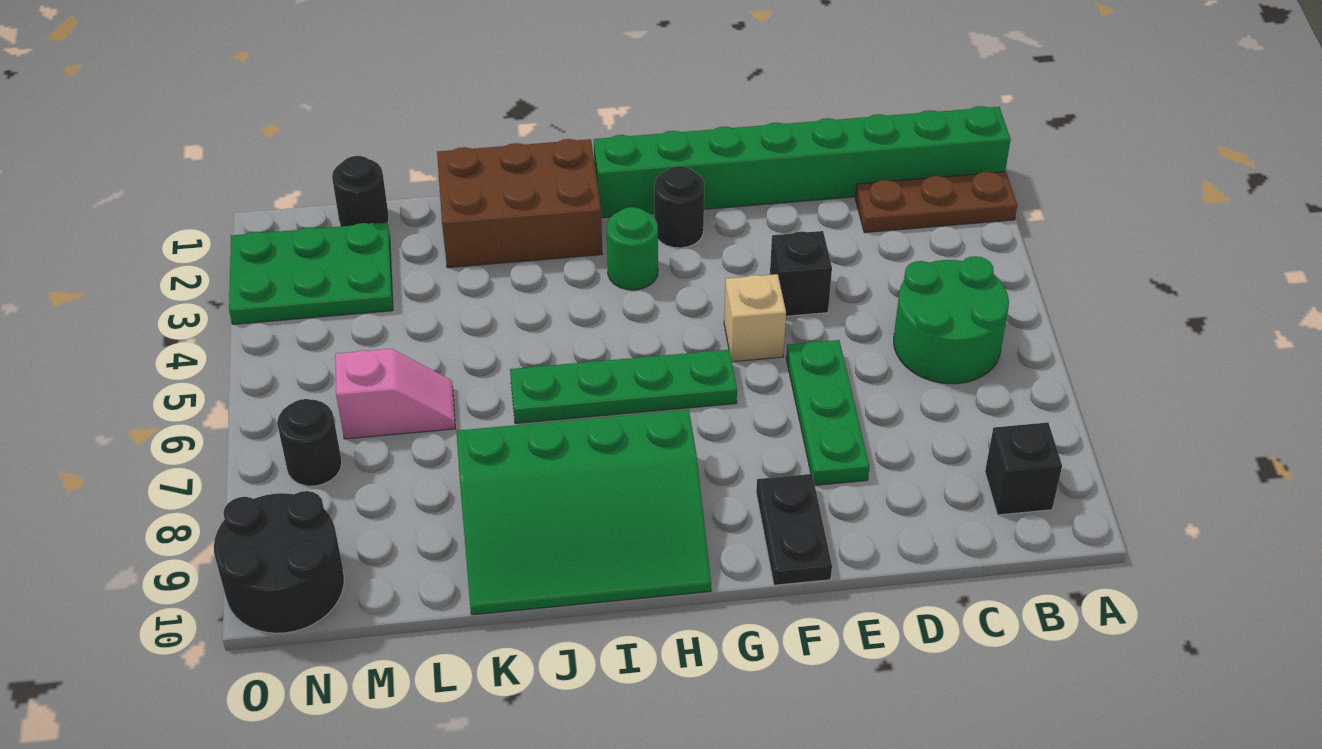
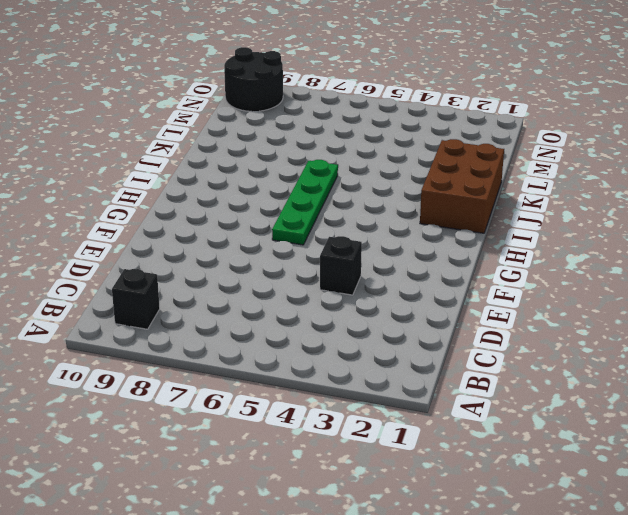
none -> green brick A1:H1 level 1
none -> brown plate A2:C2 level 1
none -> green round brick B5:C6 level 1

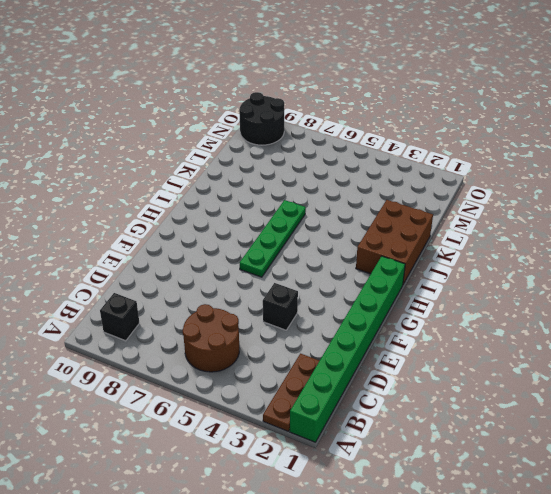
brown round brick B5:C6 level 1 -> green round brick B5:C6 level 1
none -> green plate E6:E8 level 1
none -> tan brick F5 level 1
none -> black plate F9:F10 level 1

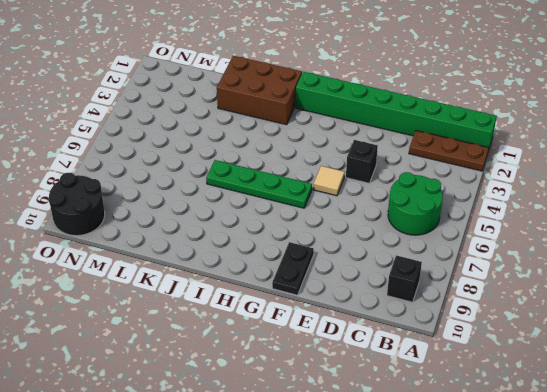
tan tile F5 level 1 -> tan brick F5 level 1
none -> green plate E6:E8 level 1
none -> black round brick G2 level 1
none -> green round brick H3 level 1

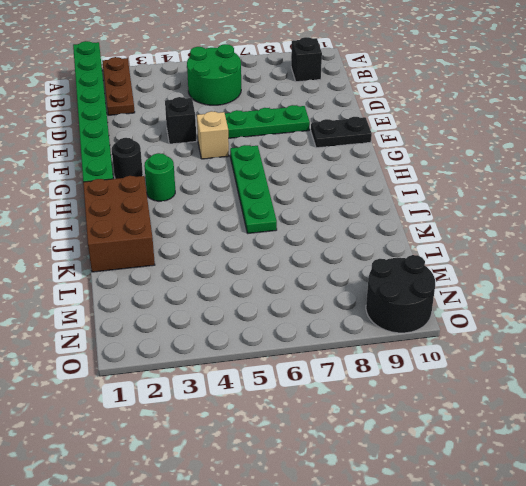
none -> green slope H8:K10 level 1 top 8
none -> pink slope L6:M6 level 1 top M
none -> black round brick M1 level 1

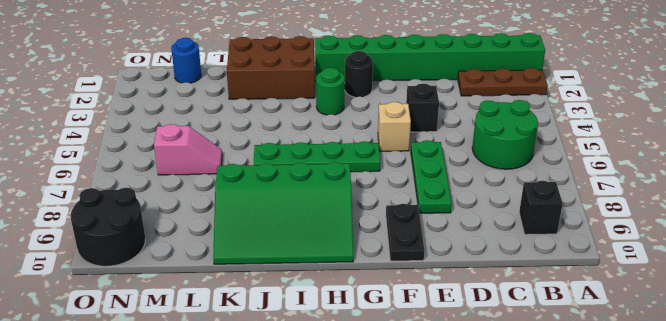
blue round brick M1 level 1 -> black round brick M1 level 1
none -> green plate M2:O3 level 1
none -> black round brick N7 level 1

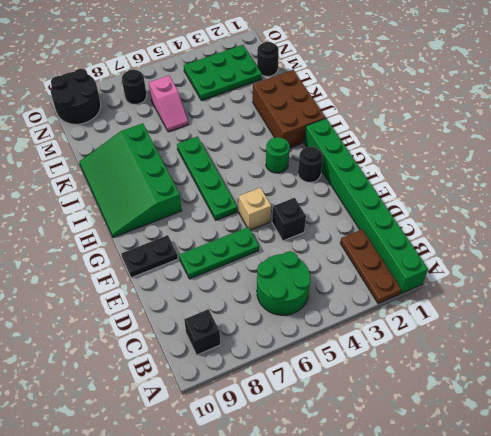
green plate M2:N4 level 1 -> green plate M2:O3 level 1

